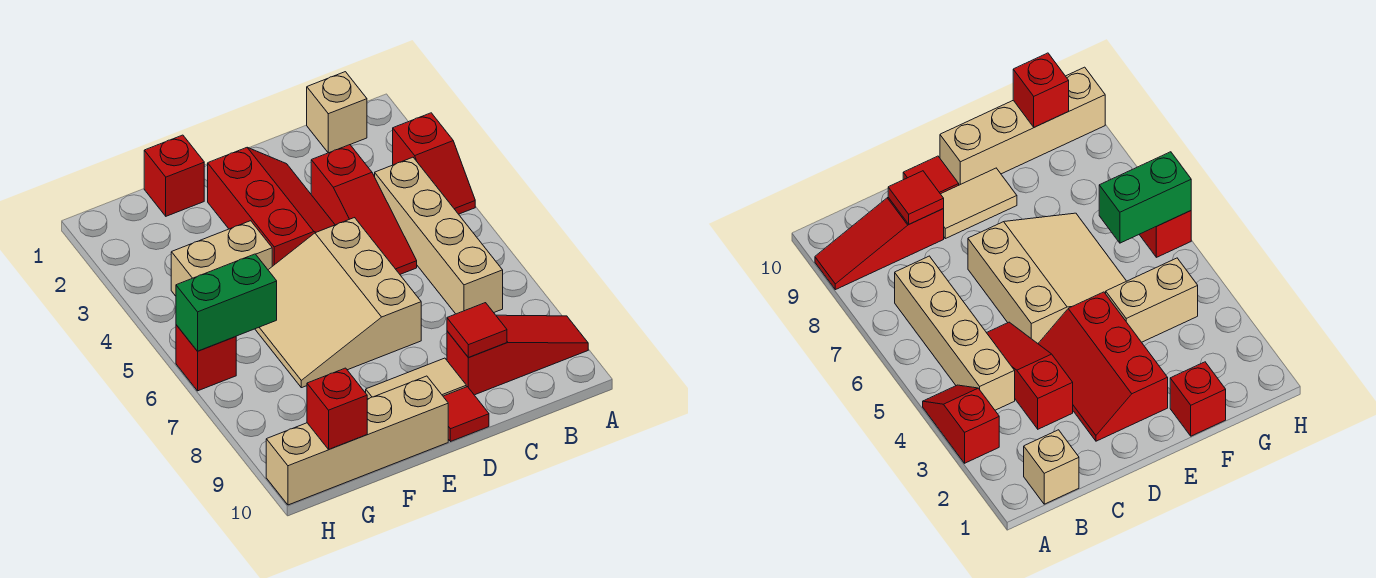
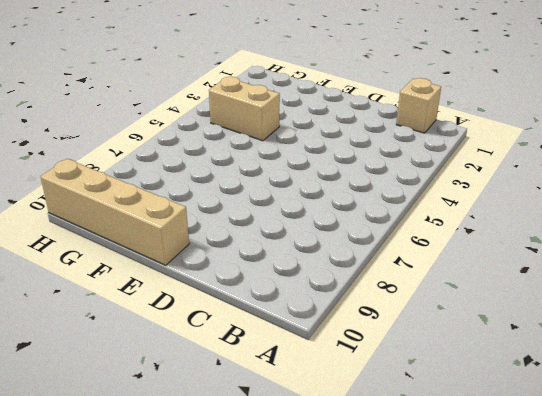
none -> red slope A3:A4 level 1 top 3
none -> red slope A9:C9 level 1 top C
none -> tan brick B4:B7 level 1

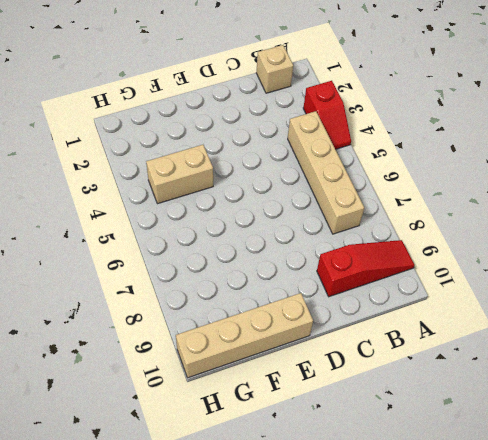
none -> red slope C3:C5 level 1 top 3
none -> red slope D2:E4 level 1 top E
none -> tan slope D5:F7 level 1 top D

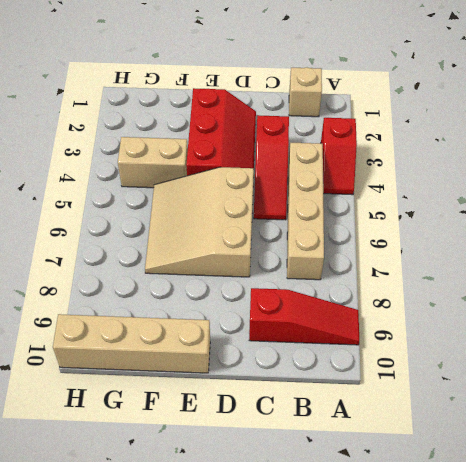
none -> tan tile D9:E9 level 1
none -> red tile D10 level 1
none -> red brick F1 level 1

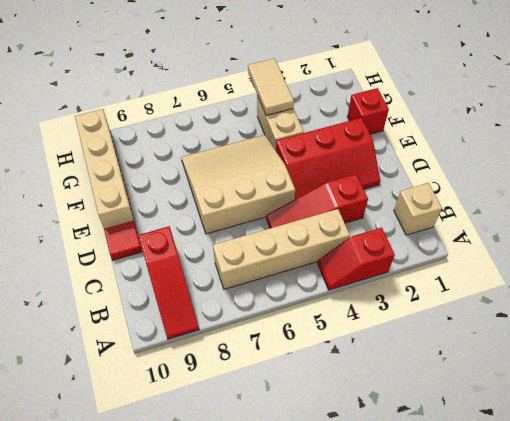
tan tile G4:H4 level 2 -> tan tile D9:E9 level 1
none -> red brick H6 level 1
none -> red tile C9 level 2
none -> green brick G6:H6 level 2

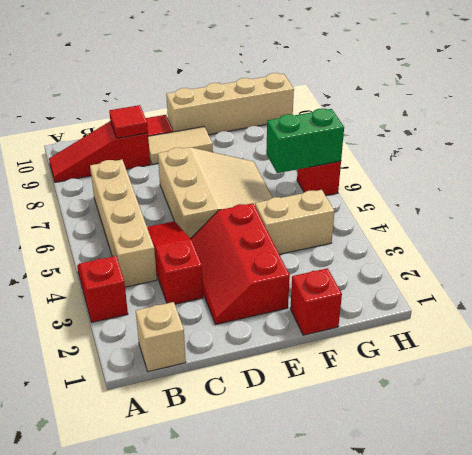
none -> red brick G10 level 2

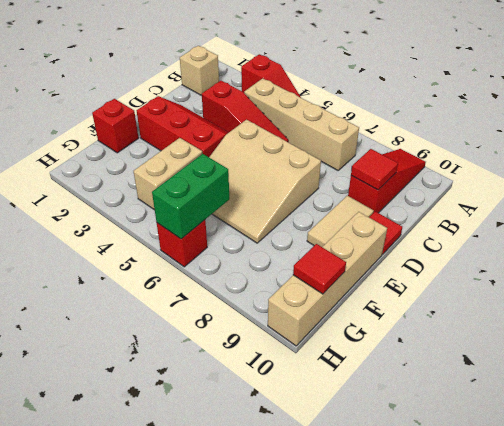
red tile G10 level 2 -> red brick G10 level 2

